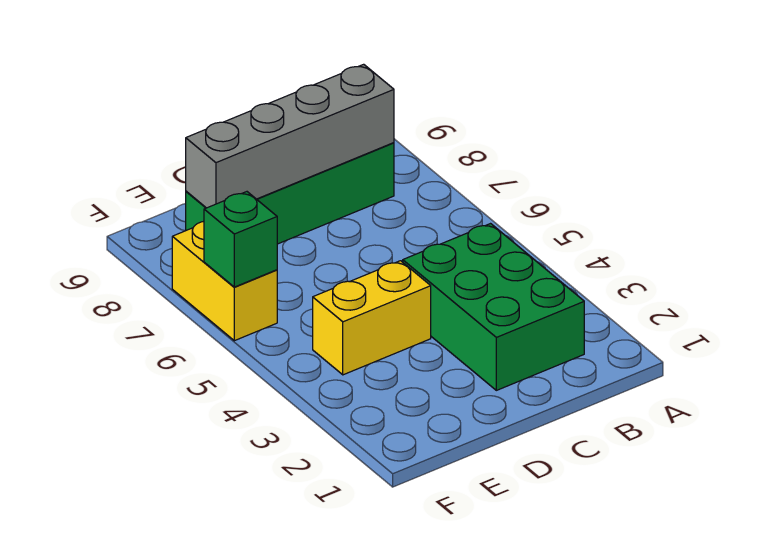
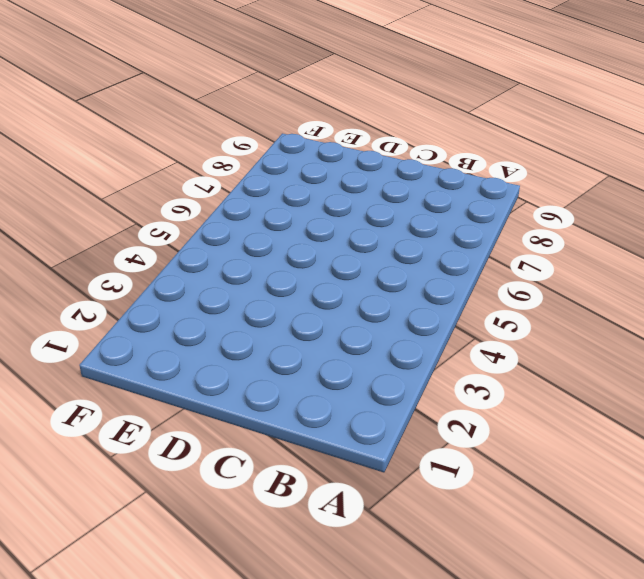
none -> green brick B2:C4 level 1
none -> green brick B8:E8 level 1

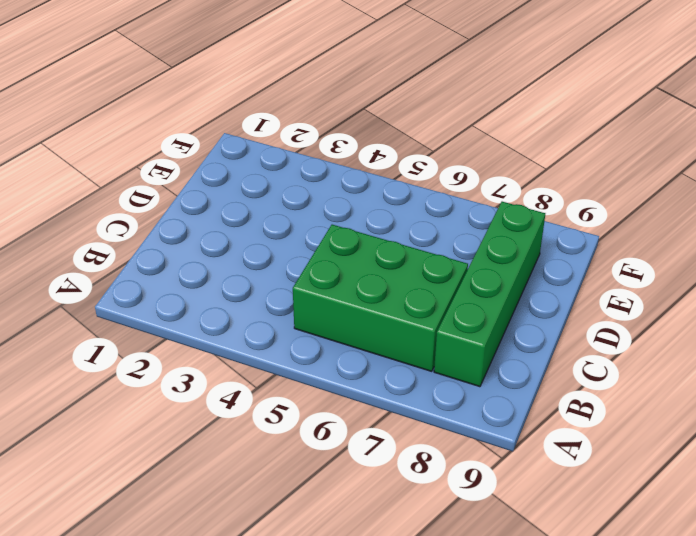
green brick B5:C7 level 1 -> green brick B2:C4 level 1
none -> yellow brick D4:E4 level 1
none -> yellow brick F6:F7 level 1

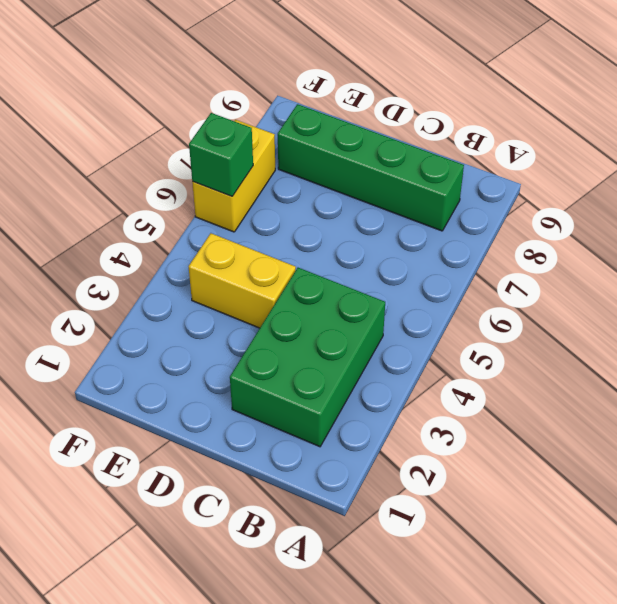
none -> grey brick B8:E8 level 2

